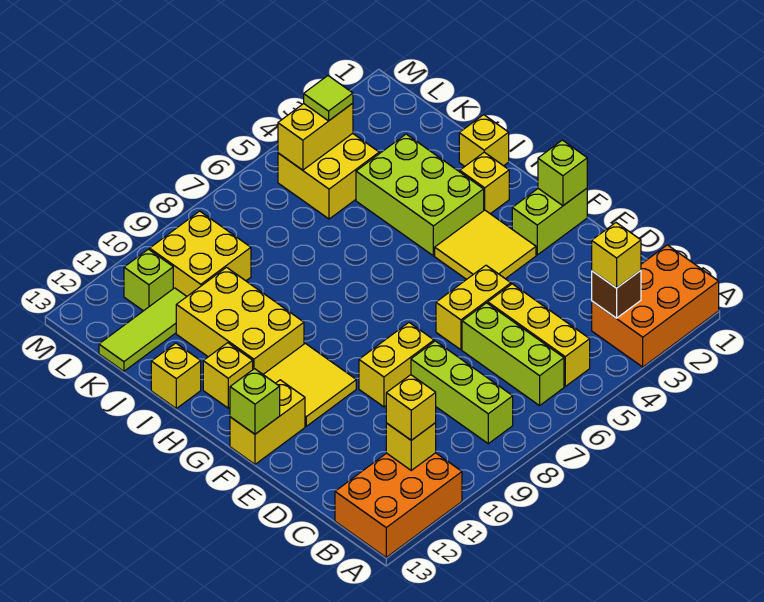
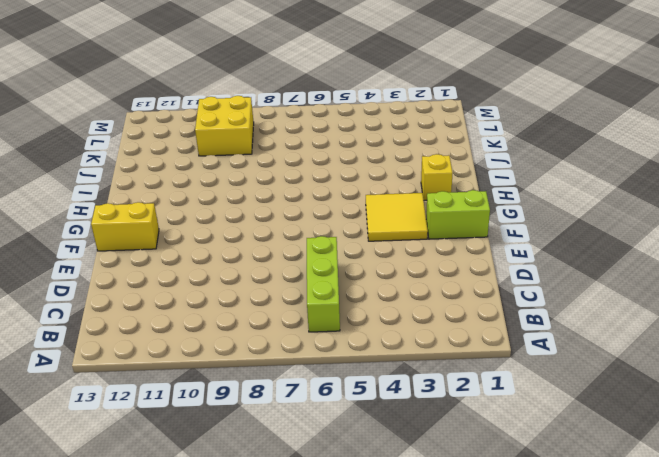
none -> orange brick A1:B3 level 1
none -> orange brick A11:B13 level 1
none -> yellow brick B5:D5 level 1

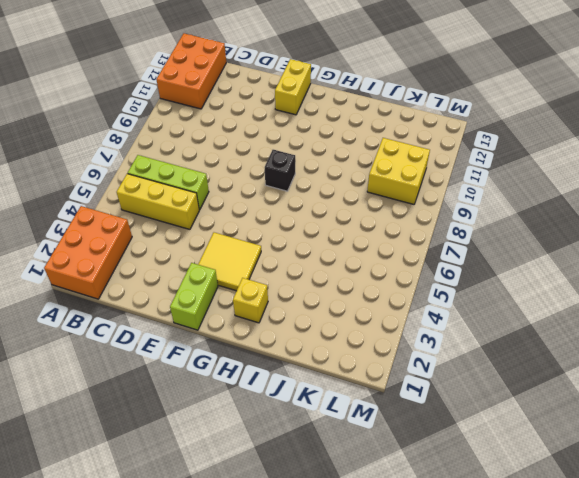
black brick G8 level 1 -> none
none -> lime brick B8:D8 level 1
none -> yellow brick E5:E6 level 1
none -> yellow brick E8:E9 level 1

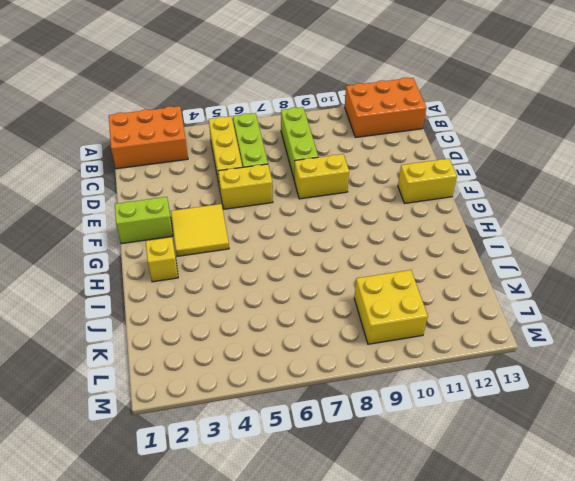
none -> yellow tile F10:G11 level 1
none -> lime brick H3:J4 level 1
none -> yellow brick H10:J11 level 1

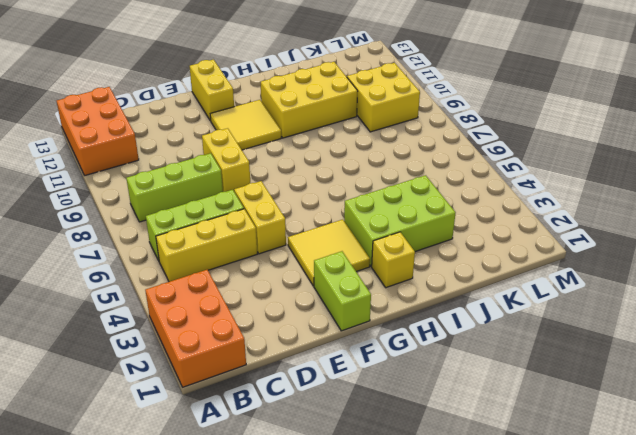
none -> yellow brick H12 level 1
none -> yellow brick I1 level 1
none -> yellow brick I13 level 1

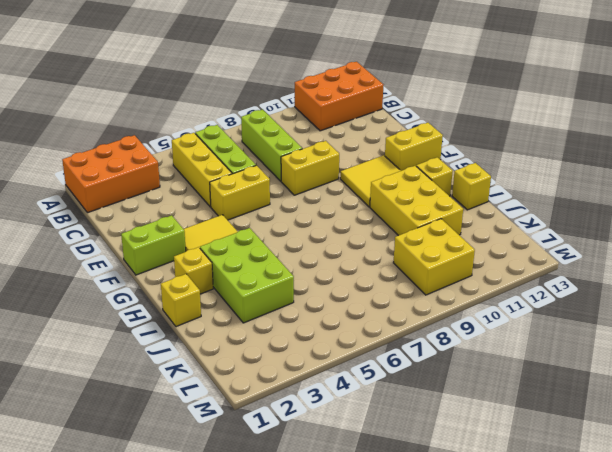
none -> yellow brick K4:L5 level 1
none -> lime tile K11:K13 level 1
none -> lime brick L11 level 1

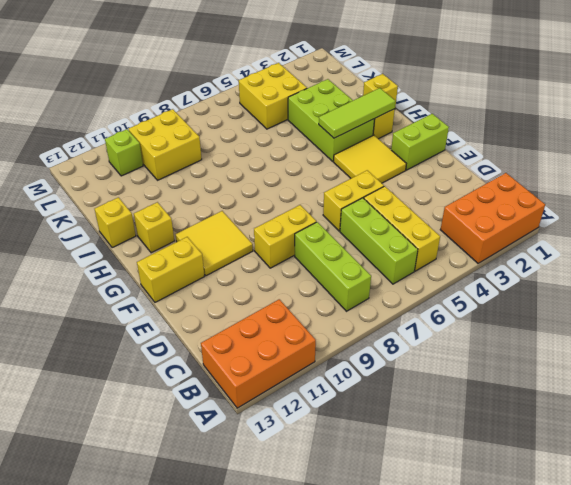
lime tile H2:H4 level 2 -> lime tile K11:K13 level 1
none -> yellow brick H10:J11 level 1
none -> brown brick B3 level 2
none -> yellow brick B11 level 2

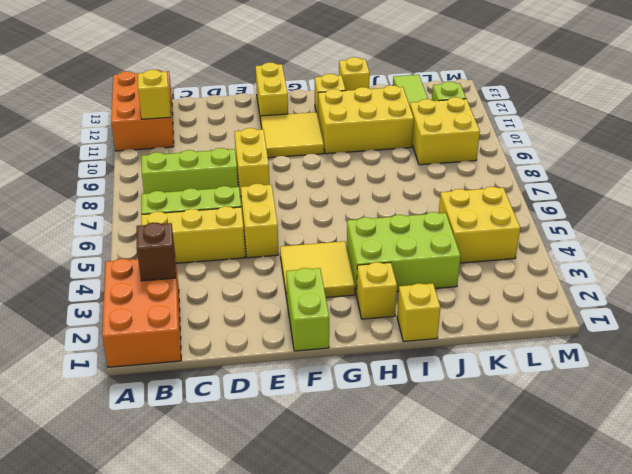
none -> lime brick F1 level 2
none -> lime brick F13 level 2
none -> yellow brick L4:L5 level 2

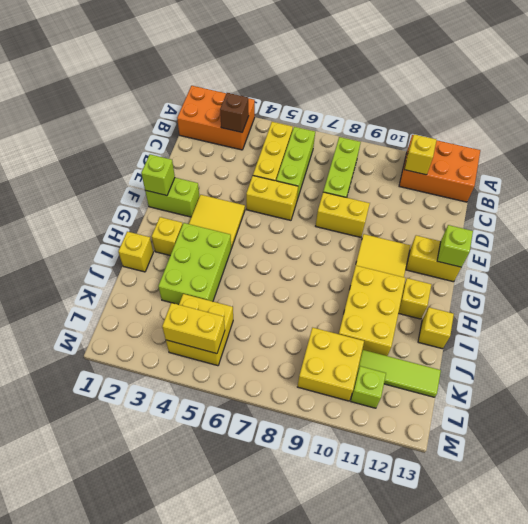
none -> yellow brick B3 level 3
none -> yellow brick B11 level 3
none -> lime tile L4 level 3

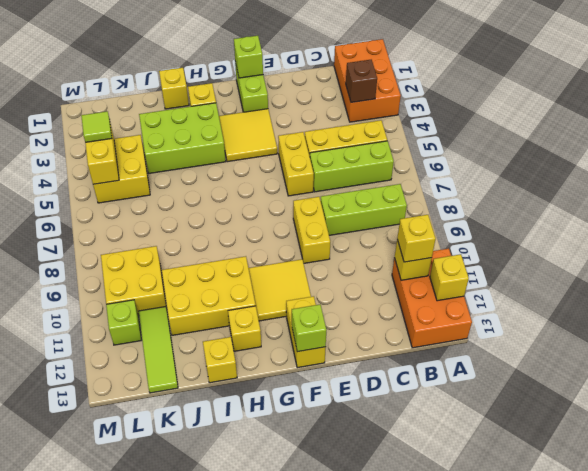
yellow brick A12 level 2 -> yellow brick B3 level 3

